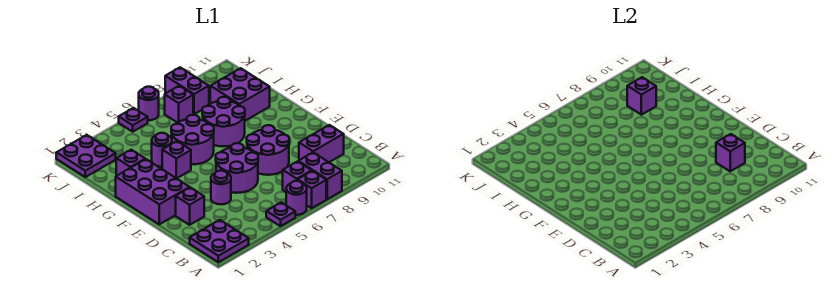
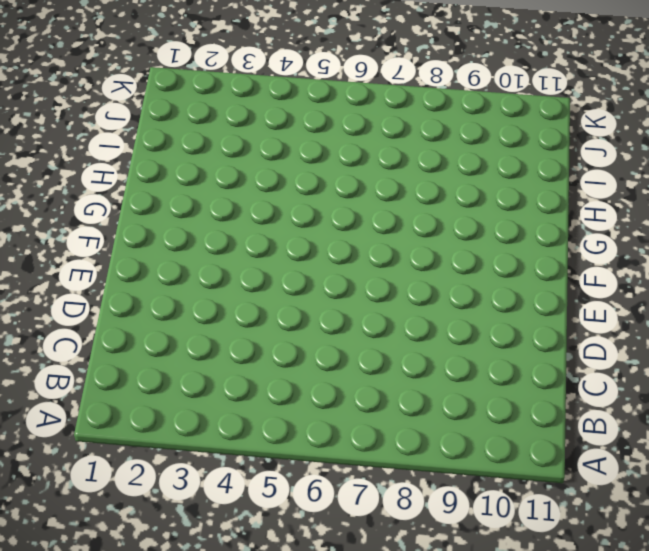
none -> purple plate A1:B2 level 1
none -> purple plate A5 level 1
none -> purple round brick A6 level 1

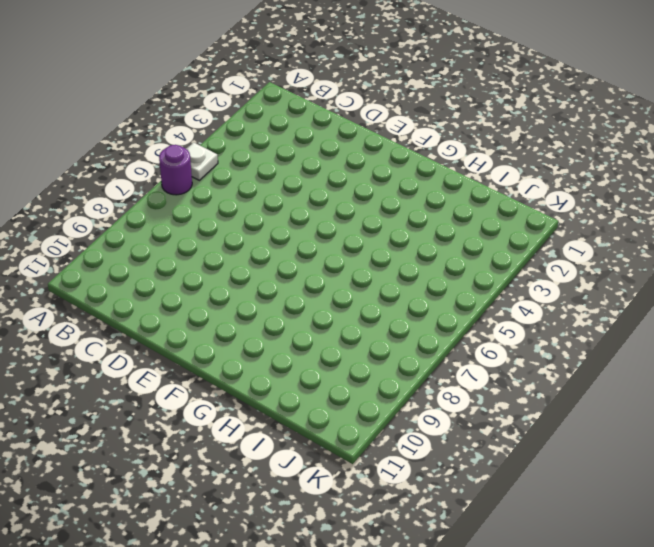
white plate A5 level 1 -> purple plate A5 level 1
none -> purple plate A1:B2 level 1
none -> purple brick A7 level 1
none -> purple brick A8:B8 level 1

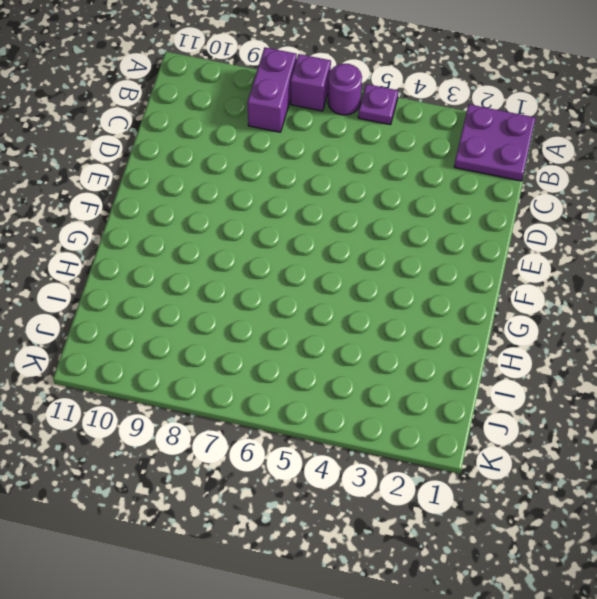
none -> purple brick B7 level 1
none -> purple brick C9:C10 level 1
none -> purple brick D2 level 1

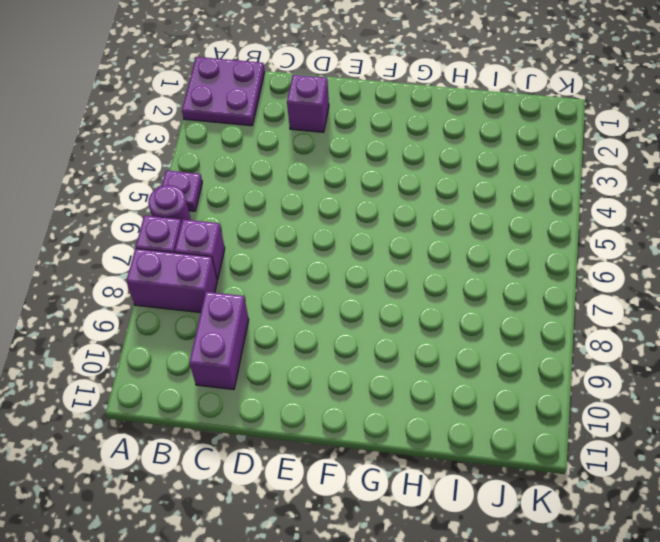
none -> purple round brick D4 level 1
none -> purple round brick D5:E6 level 1
none -> purple round brick D7:E8 level 1

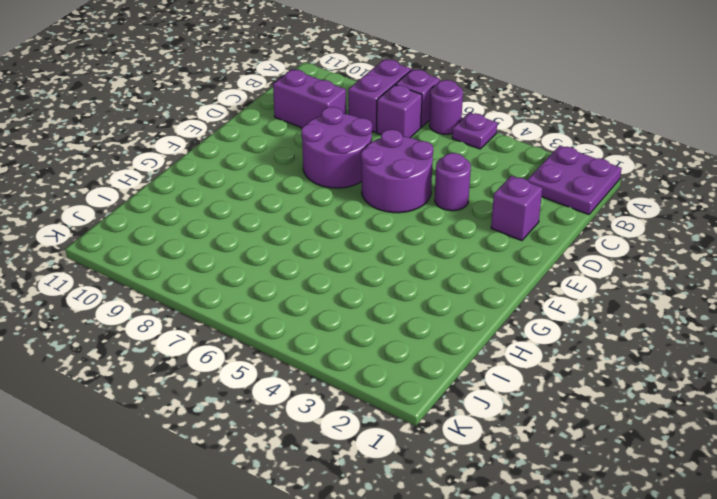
none -> purple brick E1:G2 level 1
none -> purple brick G4 level 1
none -> purple round brick G5:H6 level 1

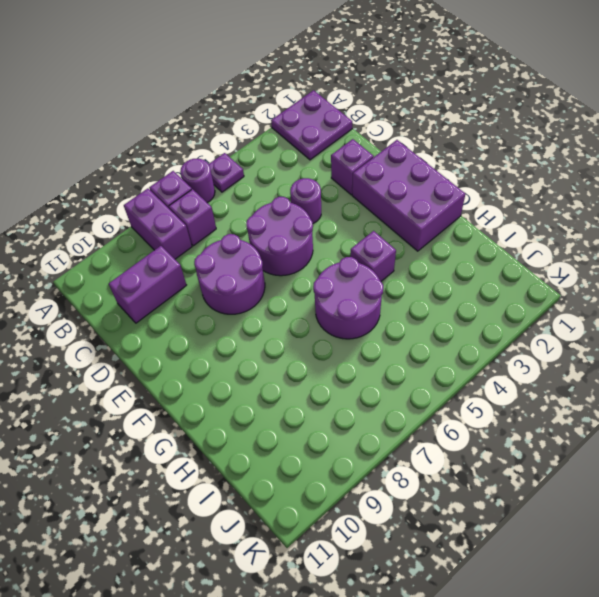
none -> purple round brick G7:H8 level 1
none -> purple brick H2 level 1
none -> purple round brick H4 level 1

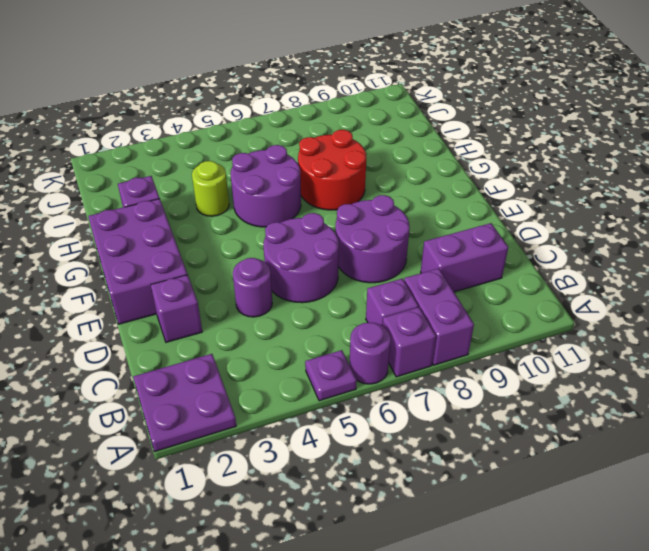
red round brick G7:H8 level 1 -> purple round brick G7:H8 level 1
lime round brick H4 level 1 -> purple round brick H4 level 1
none -> purple brick G4 level 1
none -> purple brick H9:I10 level 1
none -> purple plate J1:K2 level 1

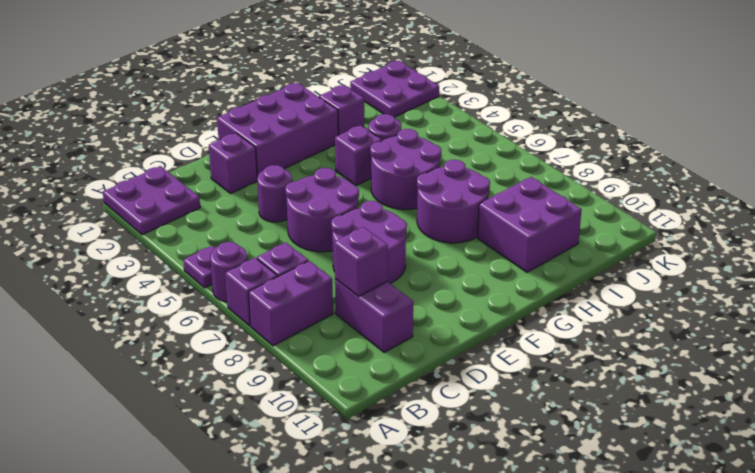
none -> purple brick J7 level 1
none -> purple brick J8:K8 level 1
none -> purple plate K5 level 1

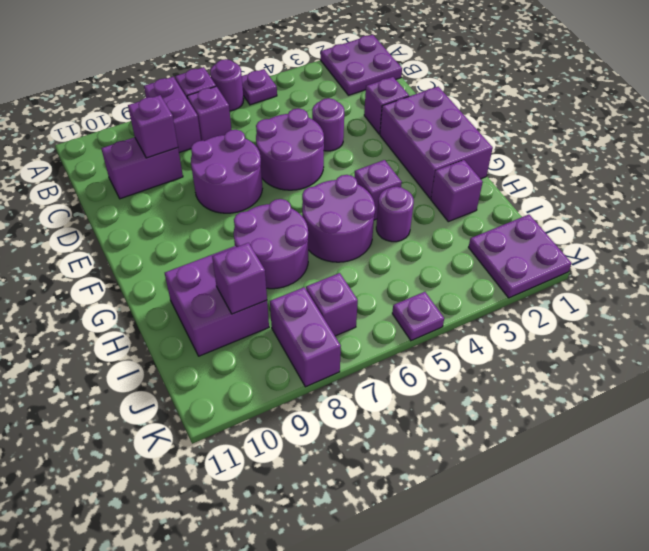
none -> purple round brick K6 level 1

